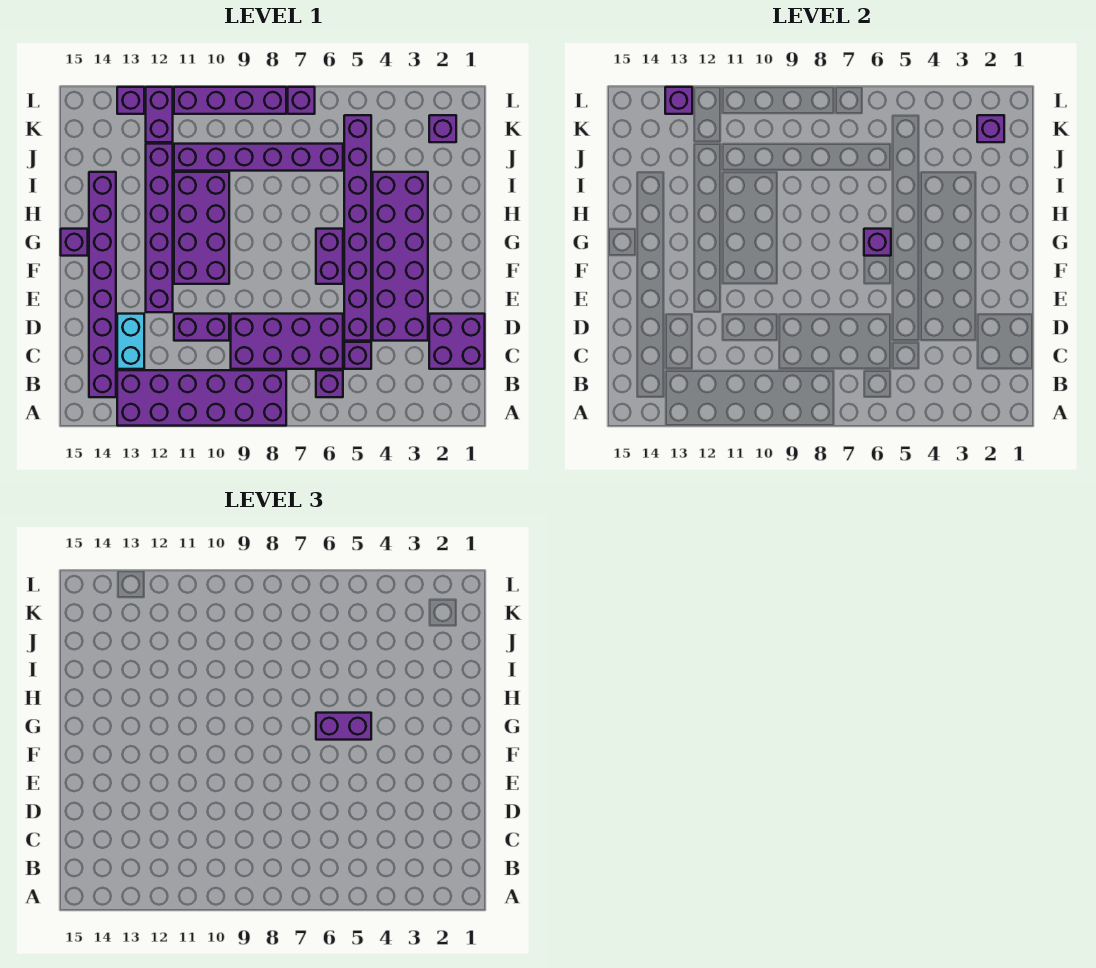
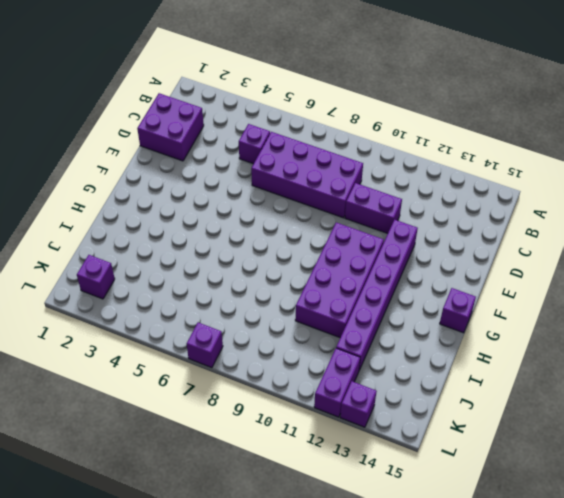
none -> purple brick A8:B13 level 1
none -> purple brick B6 level 1
none -> purple brick B14:I14 level 1

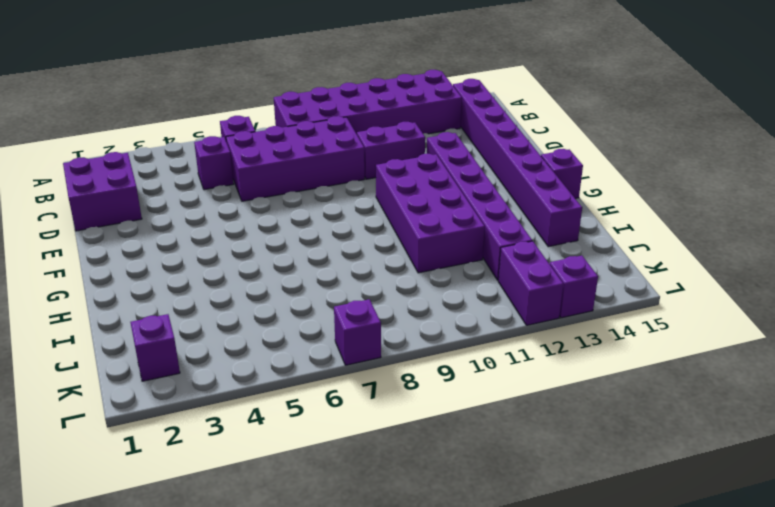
none -> cyan brick C13:D13 level 1
none -> purple brick D3:I4 level 1
none -> purple brick D5:K5 level 1

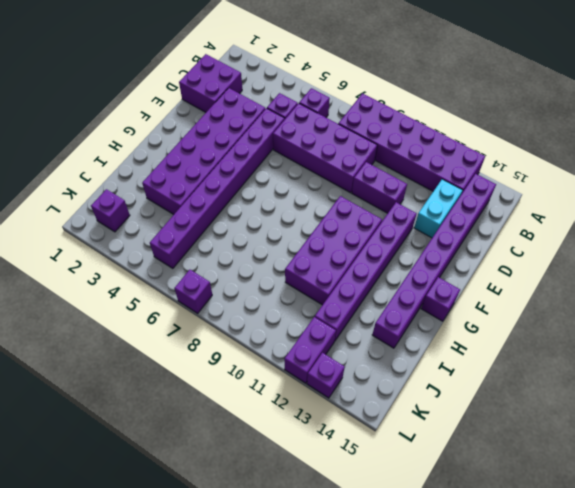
none -> purple brick F6:G6 level 1
none -> purple brick J6:J11 level 1
none -> purple brick L8:L11 level 1

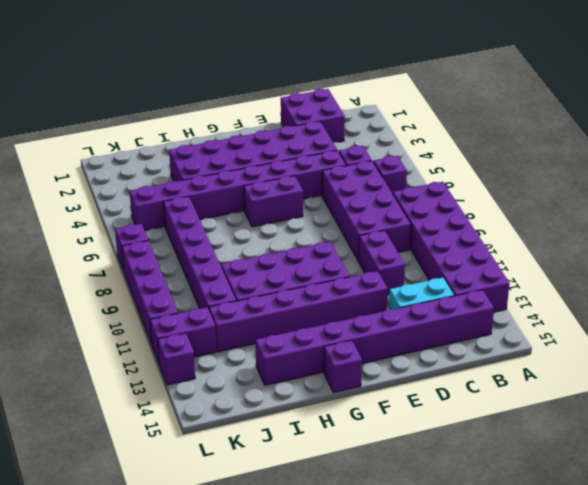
none -> purple brick K2 level 1
none -> purple brick G6 level 2
none -> purple brick K2 level 2

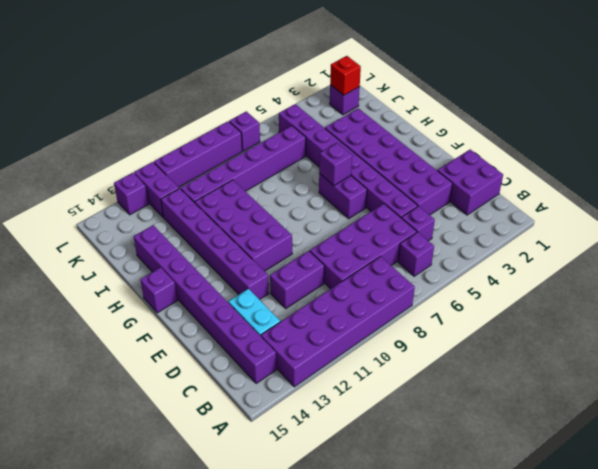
red brick K2 level 2 -> purple brick K2 level 2
none -> purple brick L13 level 2
none -> purple brick G5:G6 level 3

